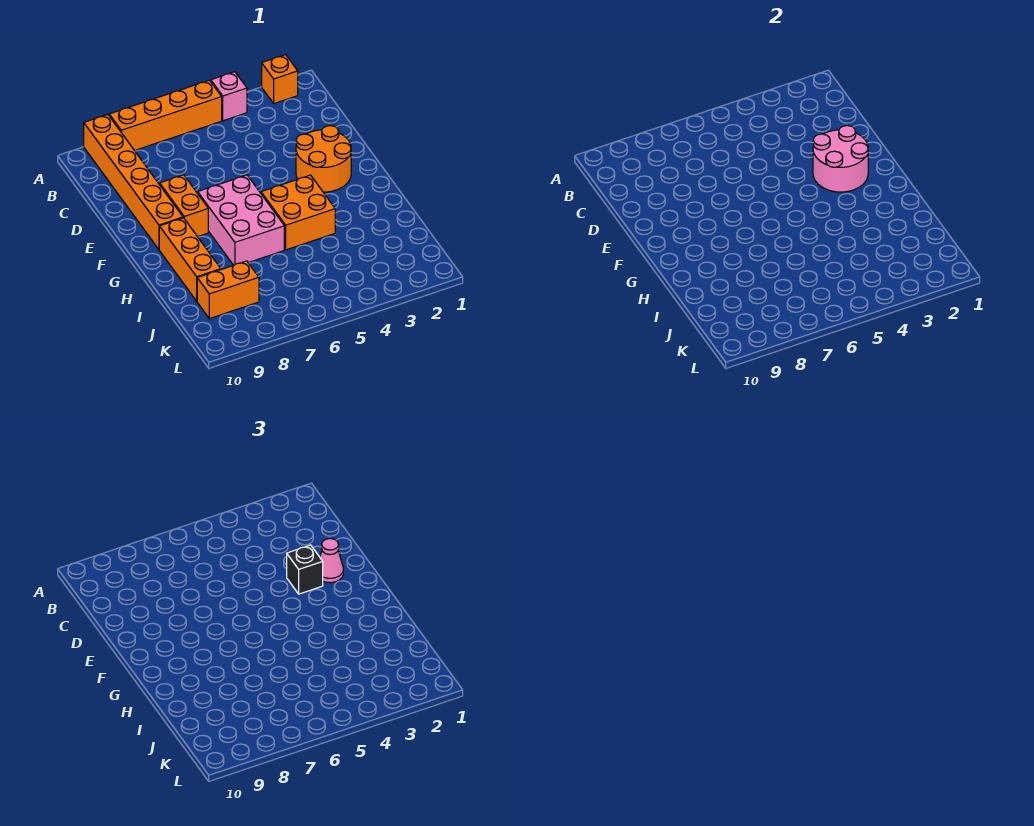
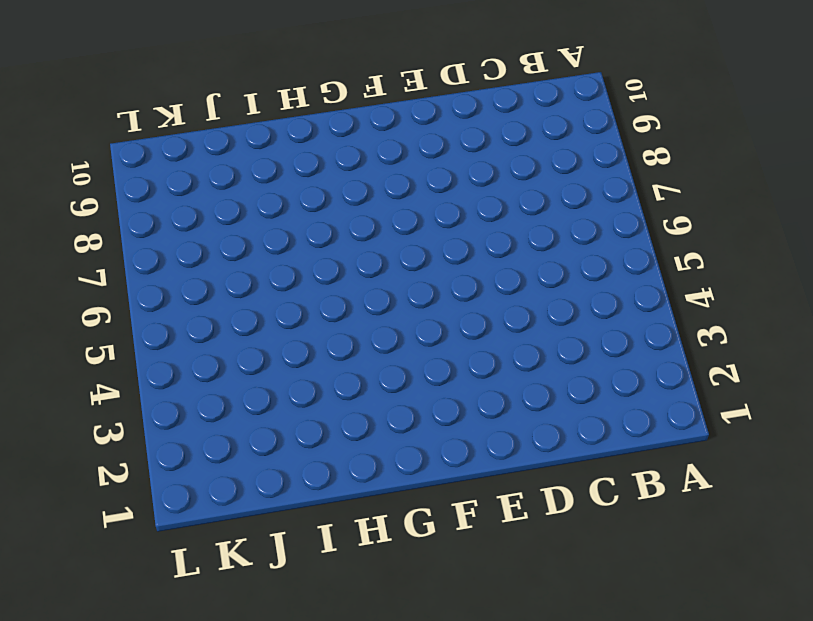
none -> orange brick A2 level 1
none -> pink brick A4 level 1
none -> orange brick A5:A8 level 1

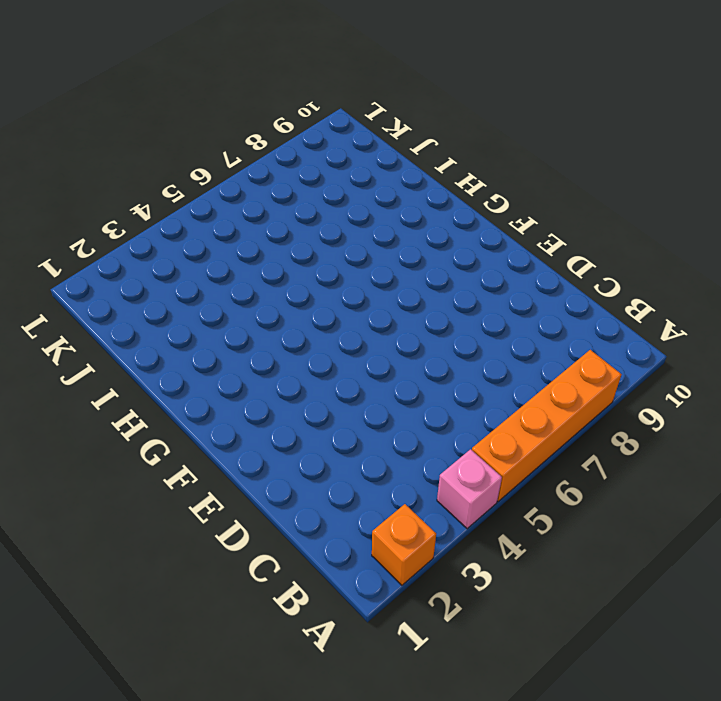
none -> orange brick A9:F9 level 1
none -> orange round brick E2:F3 level 1
none -> orange brick E8:F8 level 1

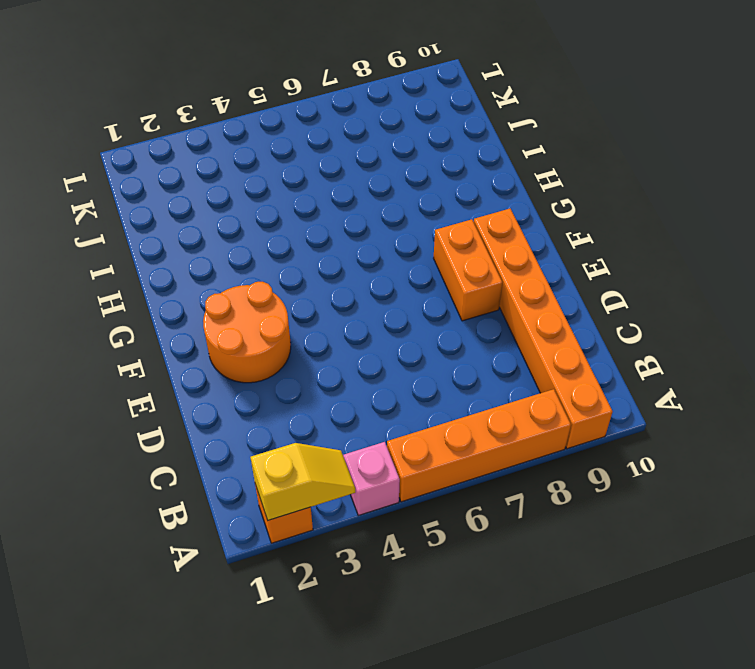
yellow slope A2:A3 level 2 top 2 -> none
none -> pink brick F6:H7 level 1
none -> orange brick G4:H5 level 1
none -> orange brick G9:I9 level 1

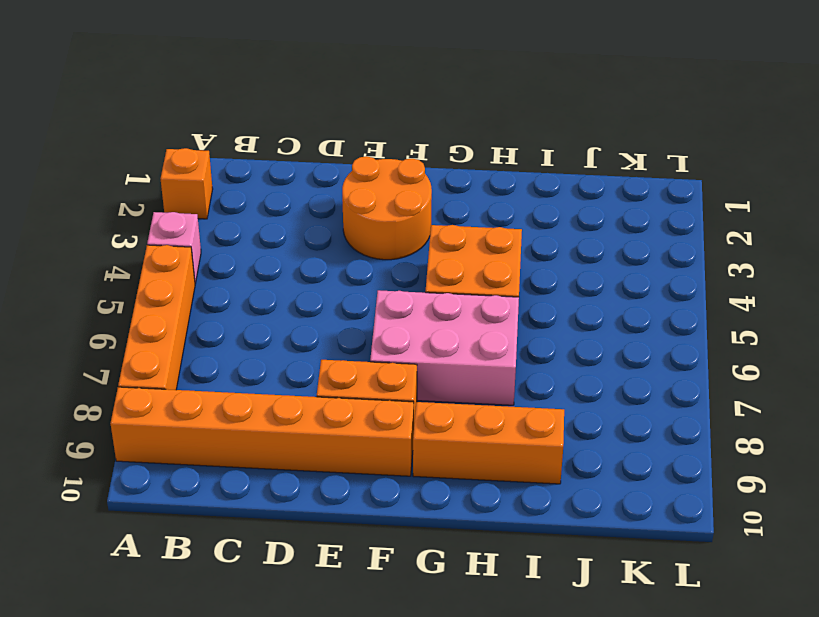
none -> orange brick J8:J9 level 1
none -> pink round brick E2:F3 level 2
none -> pink cone E2 level 3

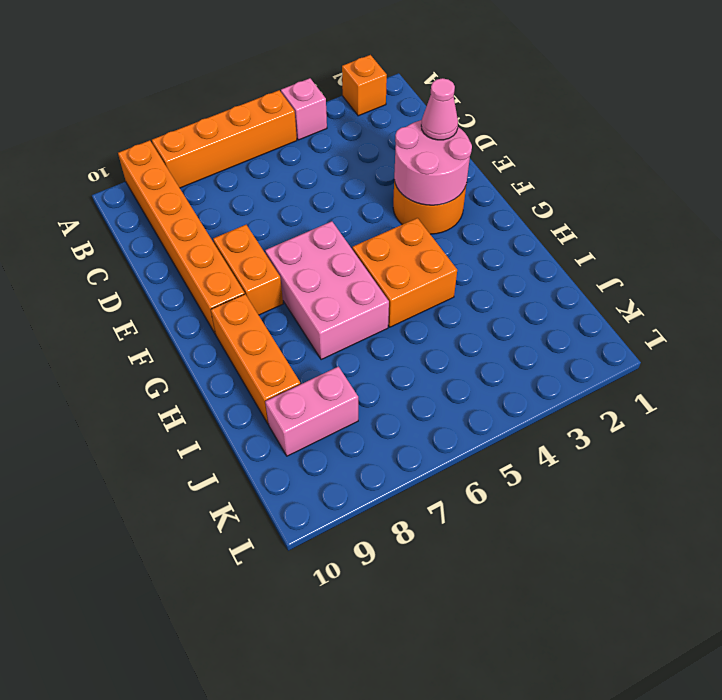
pink brick J8:J9 level 1 -> orange brick J8:J9 level 1
none -> black brick E3 level 3

